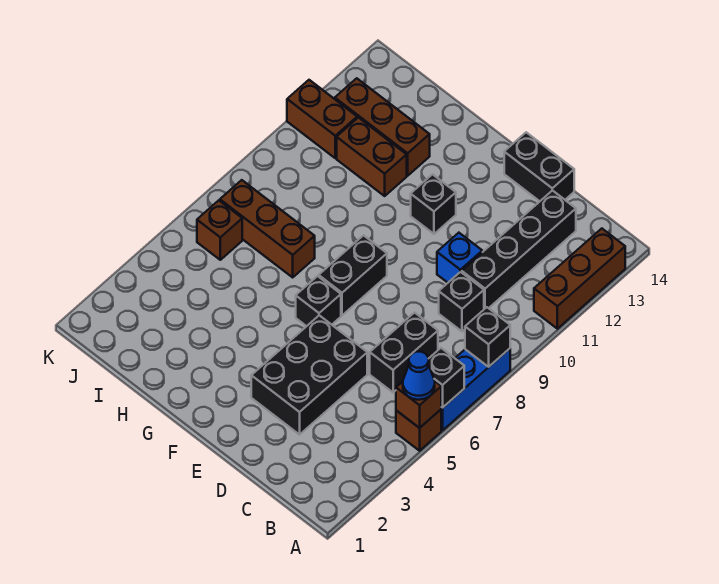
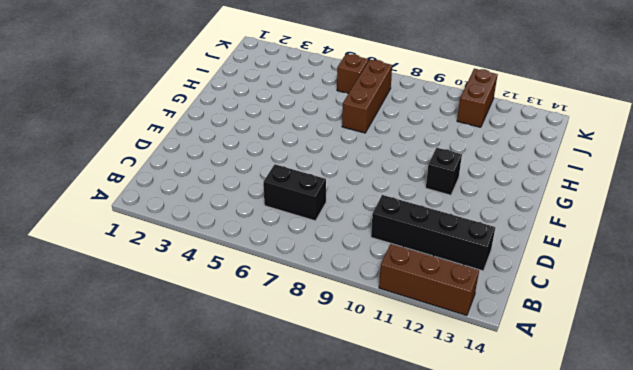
none -> brown brick A5 level 1
none -> blue brick A6:A8 level 1
none -> black brick C9 level 1

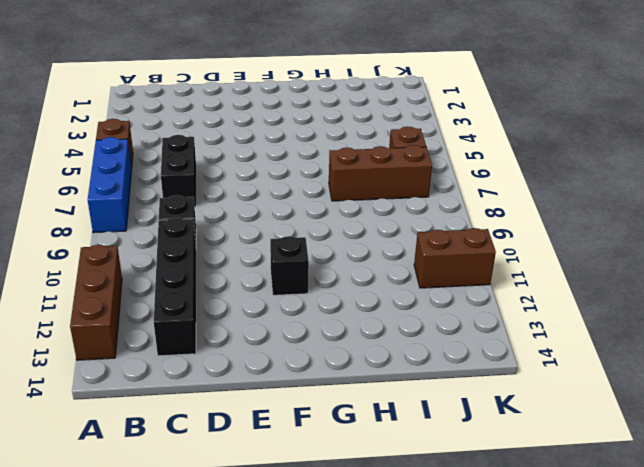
none -> black brick D3:E5 level 1
none -> blue brick D10 level 1
none -> black brick D14:E14 level 1

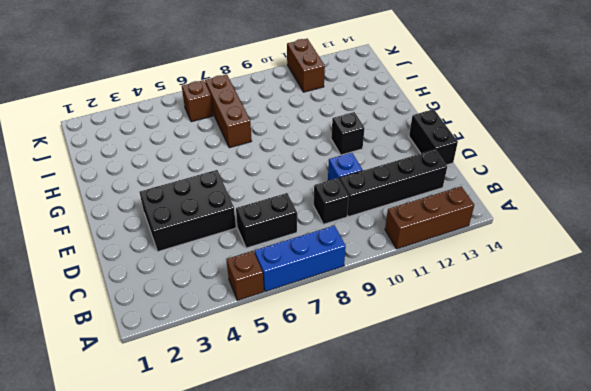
none -> black brick F6 level 1
none -> black brick F7:F8 level 1
none -> brown brick H11:I11 level 1

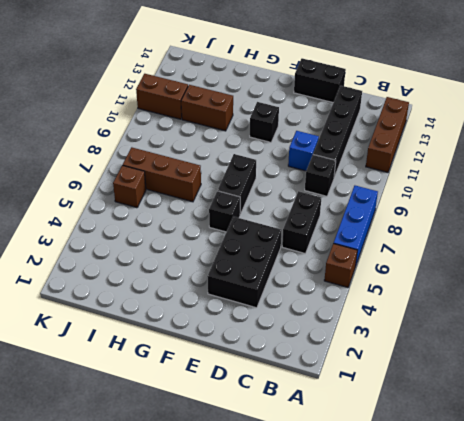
none -> brown brick H12:J12 level 1
none -> brown brick A5 level 2
none -> black brick A6 level 2

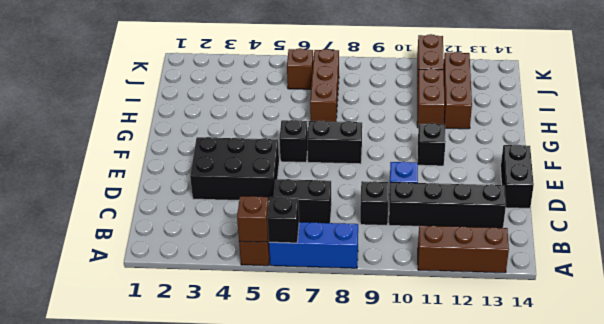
none -> black brick A8 level 2
none -> blue cone A5 level 3

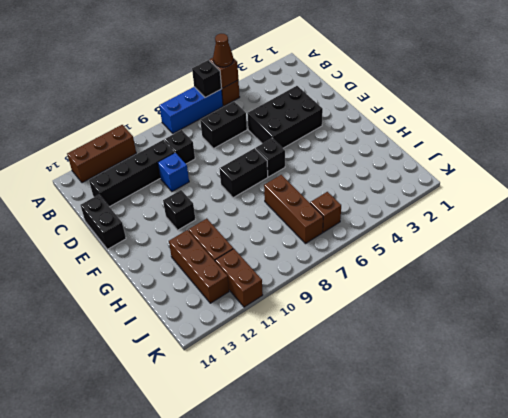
brown cone A5 level 3 -> blue cone A5 level 3
none -> black brick A8 level 2

